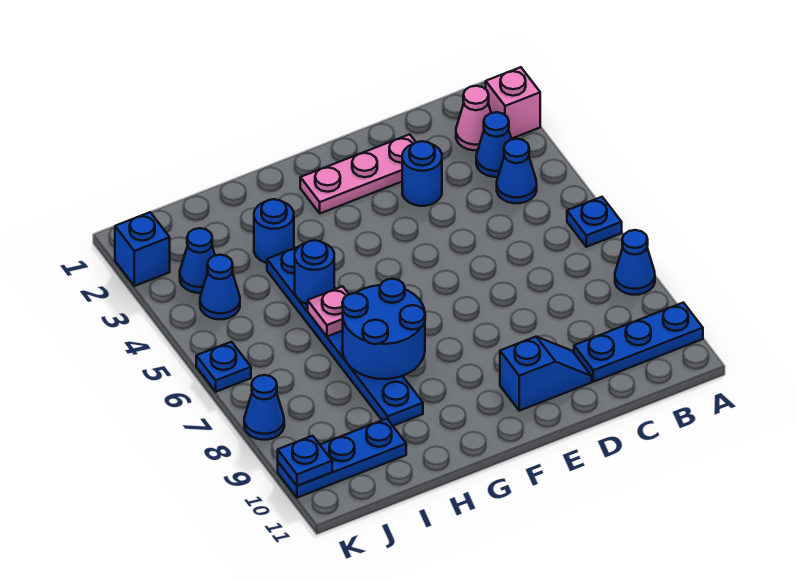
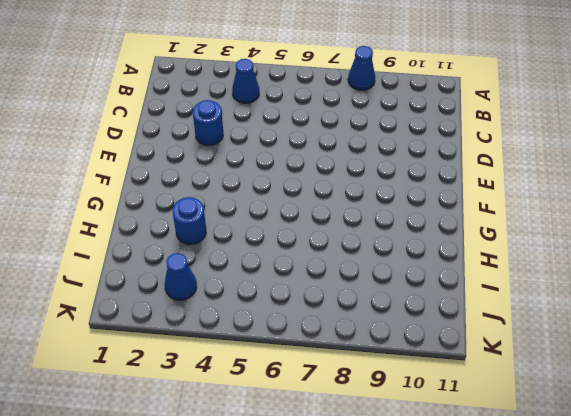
none -> pink brick A2 level 1
none -> blue plate A6 level 1
none -> blue plate A10:C10 level 1

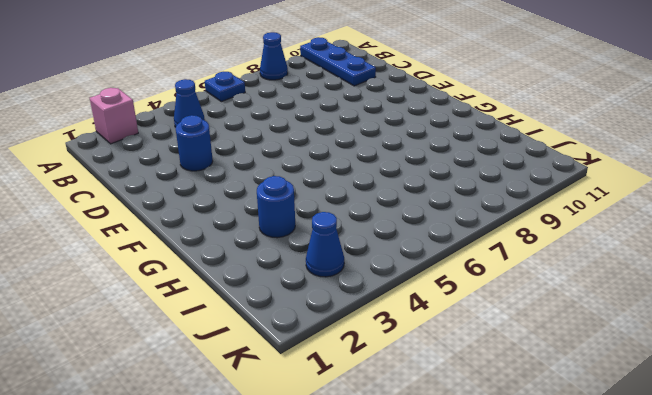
none -> pink cone B2 level 1
none -> blue cone B3 level 1
none -> pink plate D2:F2 level 1

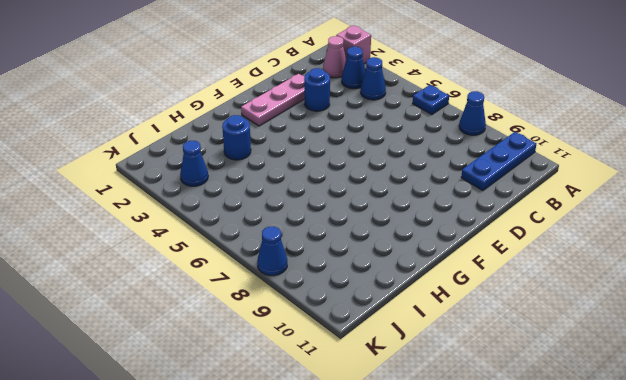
none -> blue slope D10:E10 level 1 top E
none -> blue plate H4:H9 level 1
none -> blue plate I10:K10 level 1

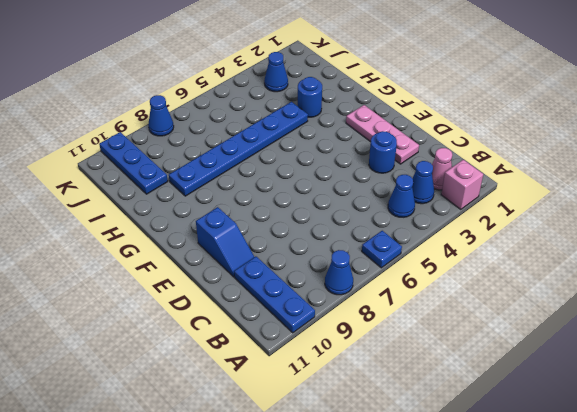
none -> blue cone J4 level 1
none -> blue brick K2 level 1
none -> blue plate K6 level 1

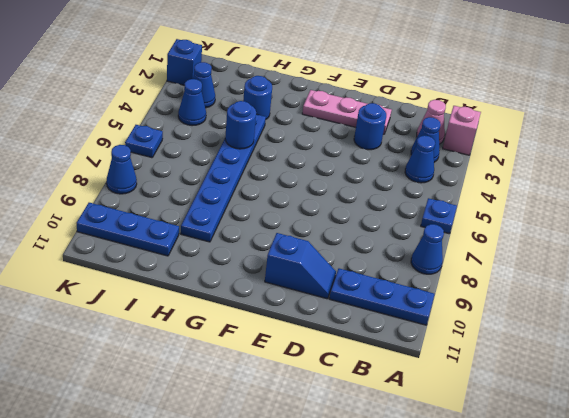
none -> blue round brick G7:H8 level 2
none -> pink plate H6 level 2
none -> blue plate K10 level 2

